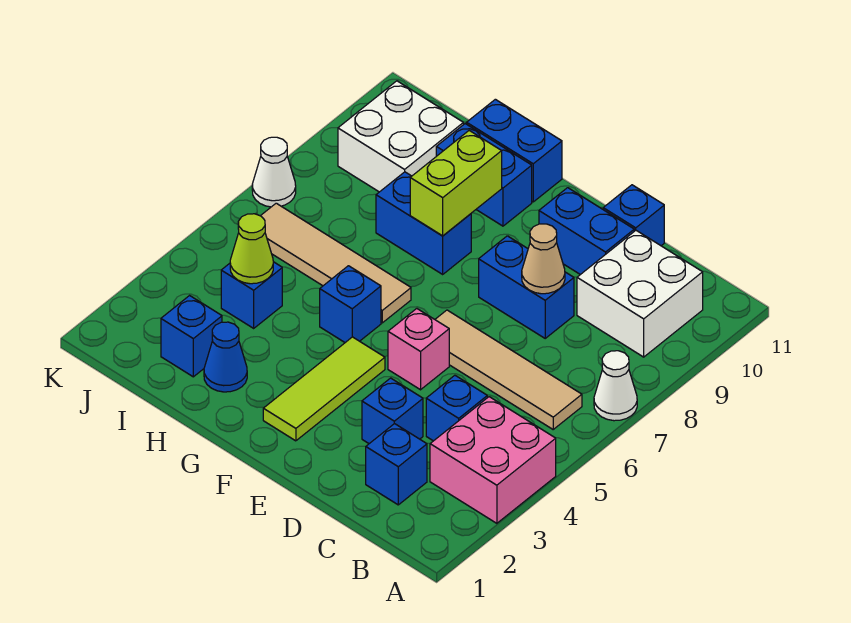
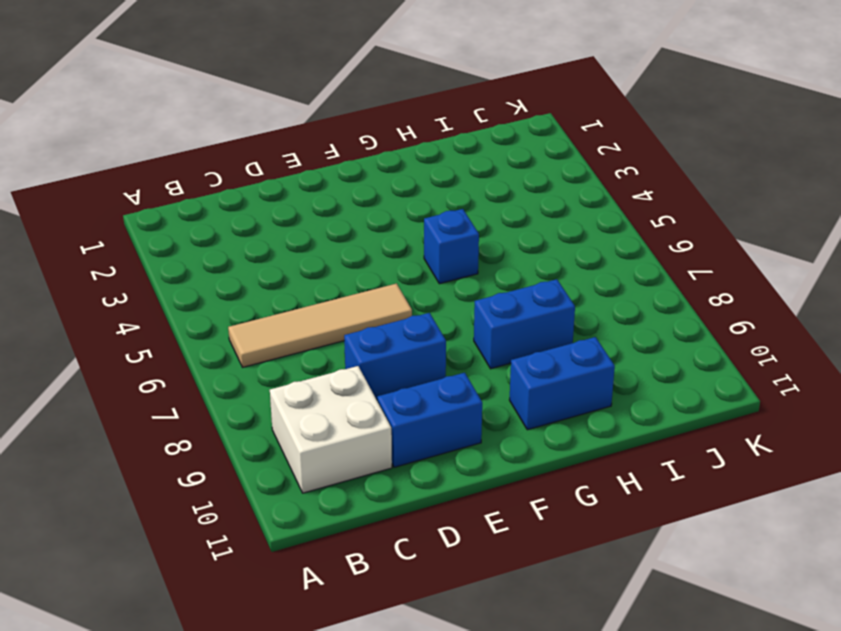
none -> pink brick A3:B4 level 1
none -> white cone A7 level 1
none -> blue brick C2 level 1

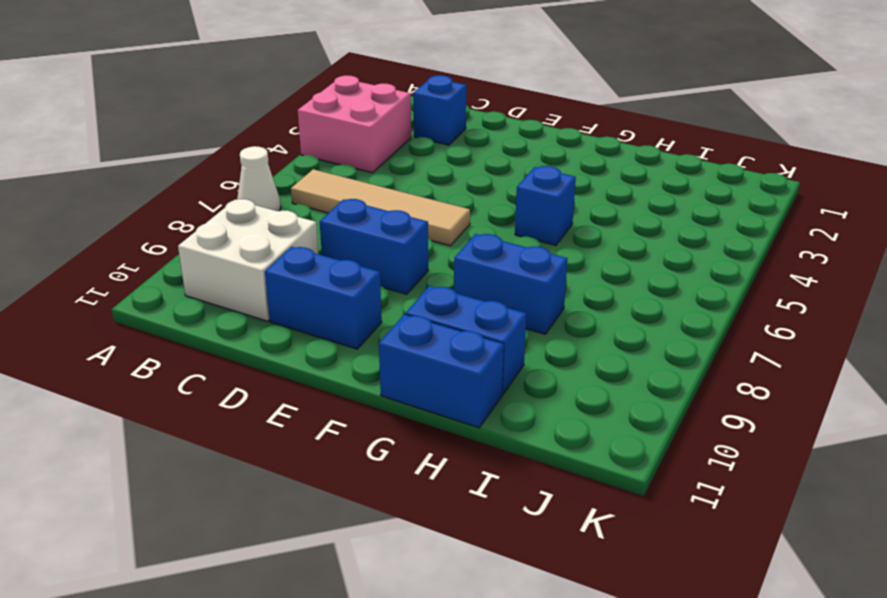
none -> blue brick C4 level 1
none -> blue brick D3 level 1
none -> blue brick D11 level 1

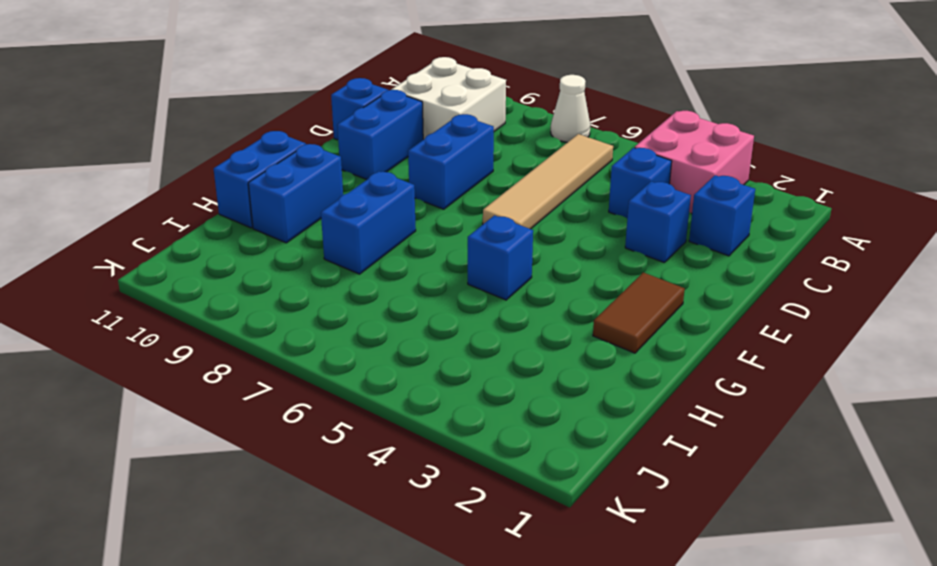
brown tile F2:G2 level 1 -> lime tile F2:F4 level 1
none -> pink brick E5 level 1
none -> tan tile G6:J6 level 1
none -> blue cone H2 level 1

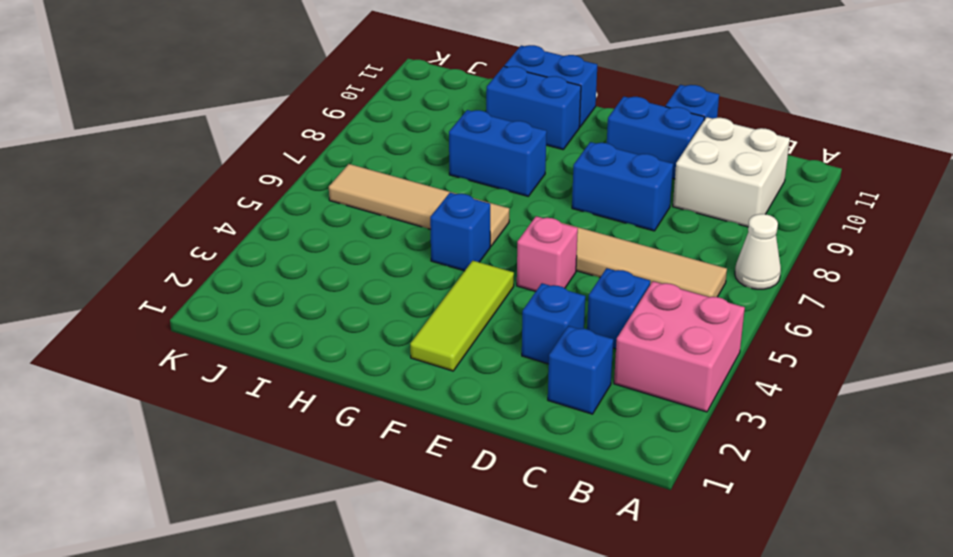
none -> blue cone H2 level 1
none -> blue brick I2 level 1
none -> blue brick I4 level 1

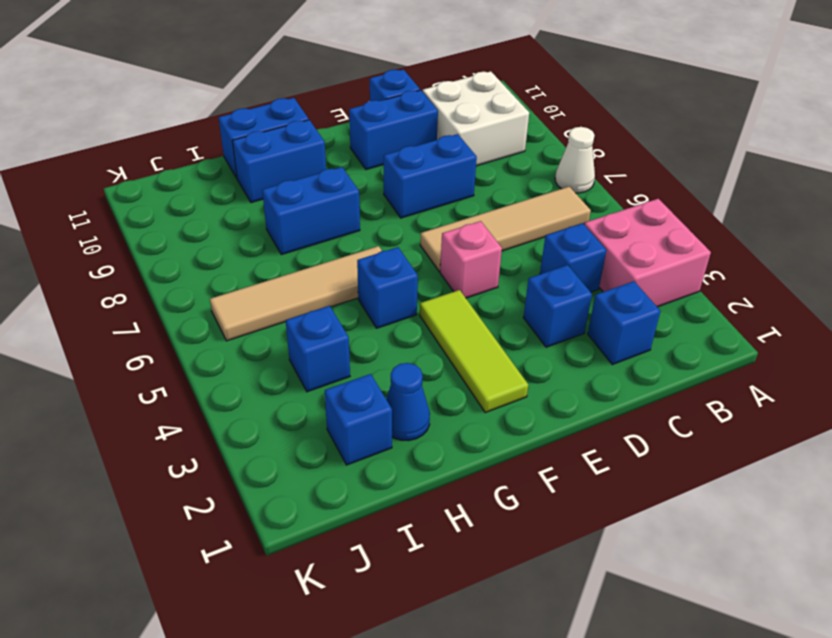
none -> white brick I9:J10 level 1
none -> white cone K7 level 1
none -> tan cone D8 level 2

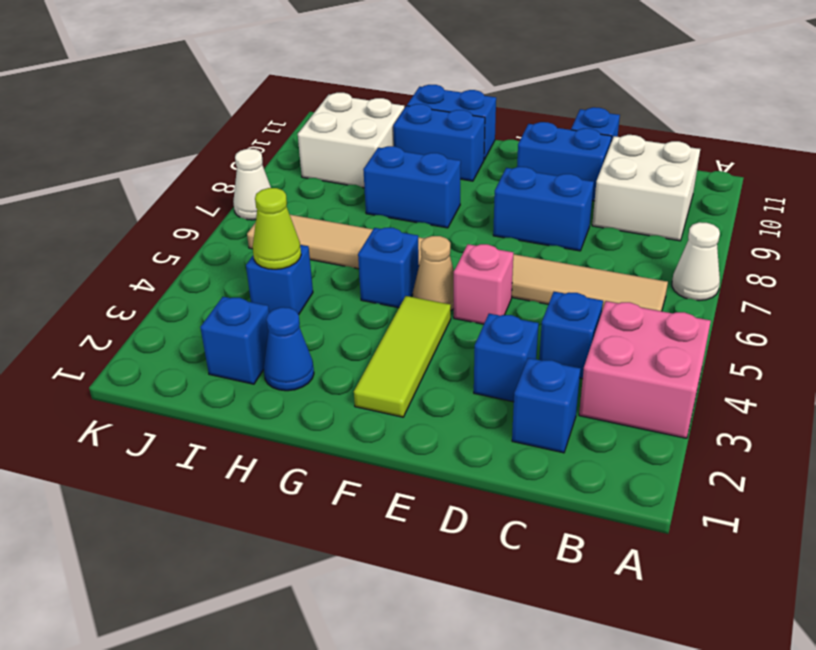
tan cone F5 level 1 -> tan cone D8 level 2
none -> lime brick G8:G9 level 2

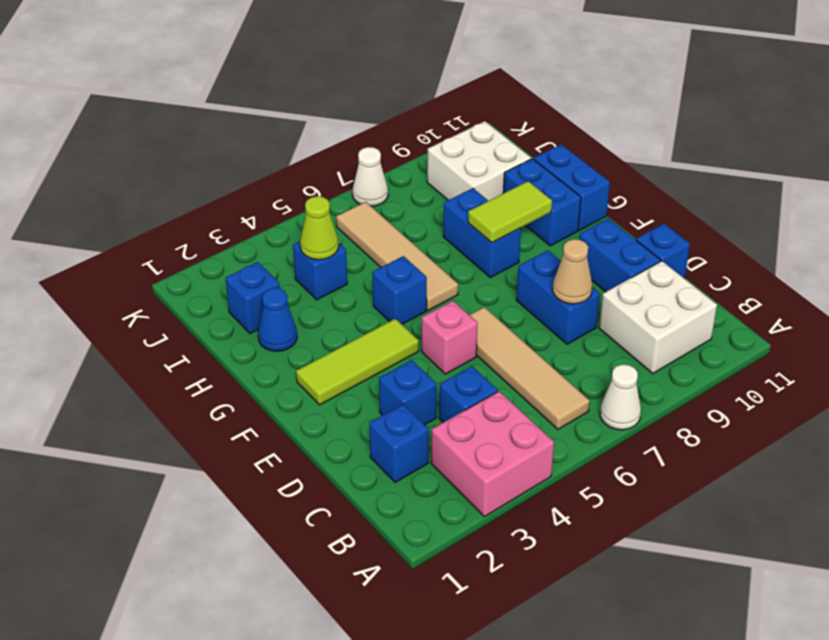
lime tile G8:G9 level 2 -> lime brick G8:G9 level 2

